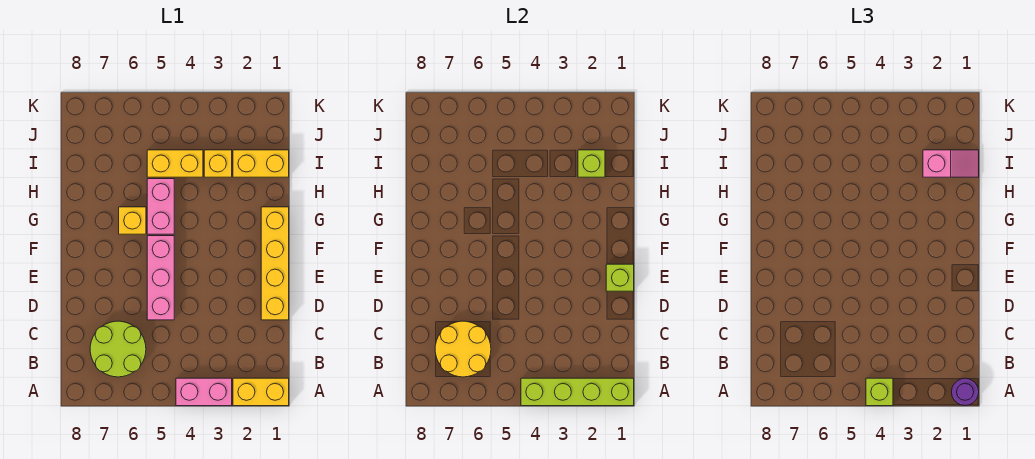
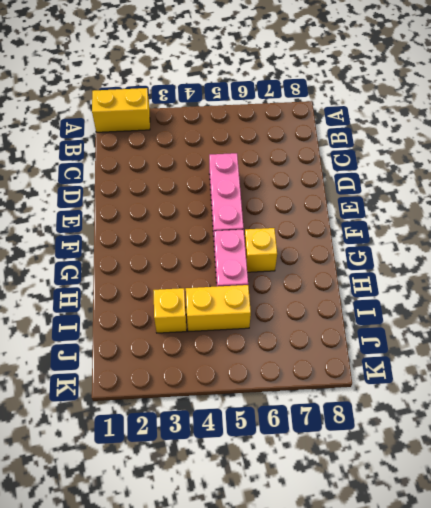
none -> pink brick A3:A4 level 1
none -> lime round brick B6:C7 level 1
none -> yellow brick D1:G1 level 1

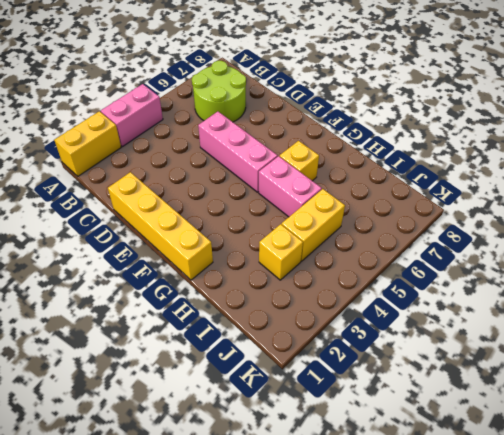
none -> yellow brick I1:I2 level 1
none -> lime brick A1:A4 level 2
none -> yellow round brick B6:C7 level 2

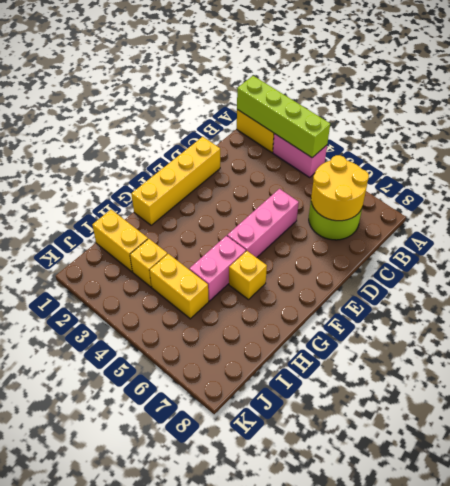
none -> lime brick E1 level 2
none -> lime brick I2 level 2
none -> purple round brick A1 level 3

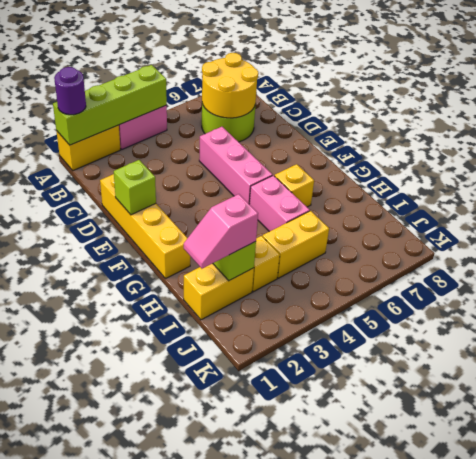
none -> lime brick A4 level 3

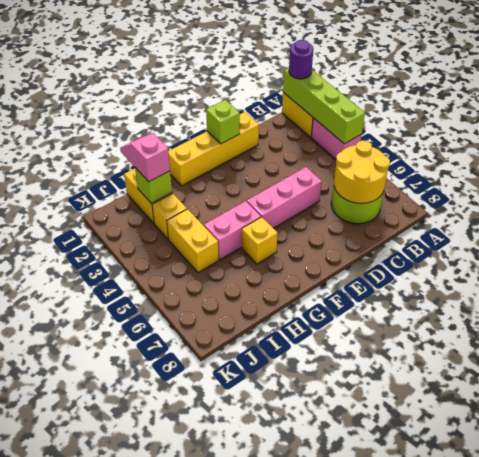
none -> lime brick A4 level 3

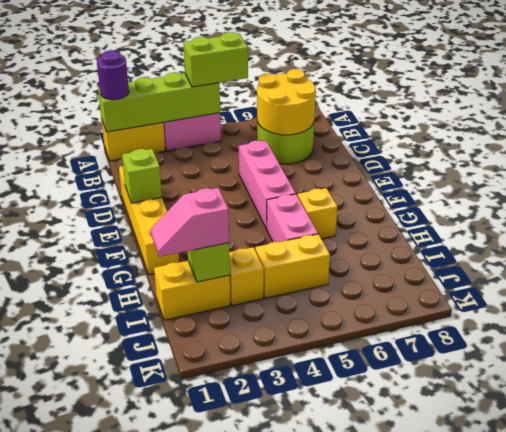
lime brick A4:A5 level 3 -> lime brick A4 level 3

